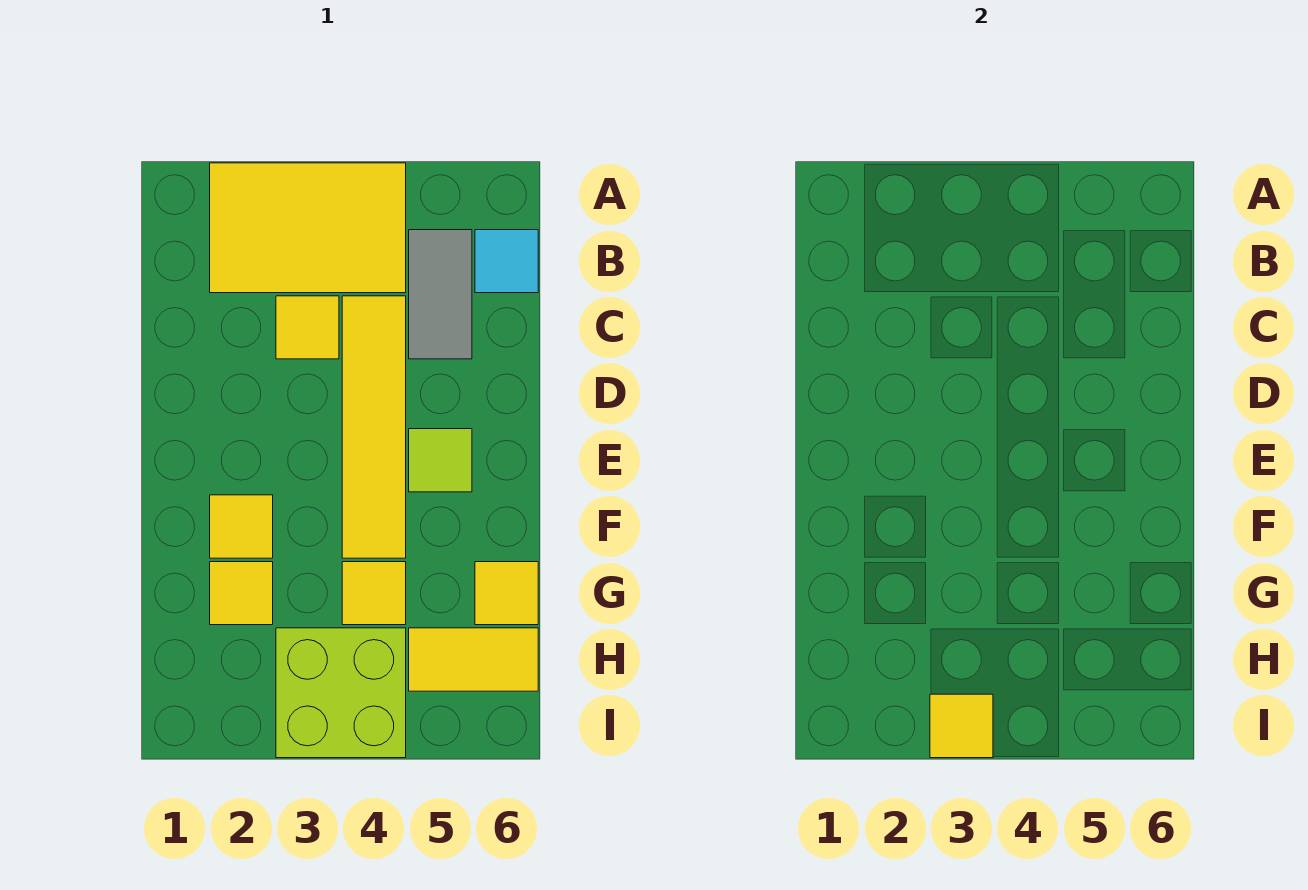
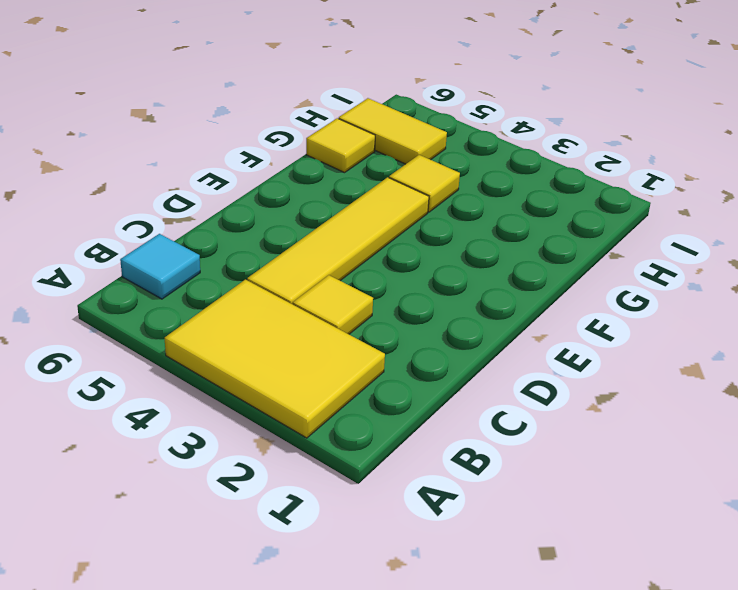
none -> grey tile B5:C5 level 1
none -> lime tile E5 level 1
none -> yellow tile F2 level 1

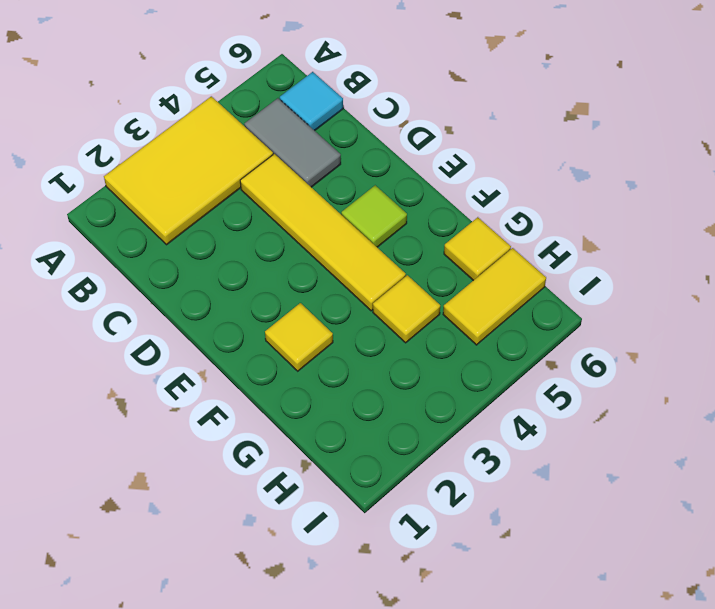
none -> yellow tile C3 level 1
none -> yellow tile G2 level 1
none -> lime brick H3:I4 level 1

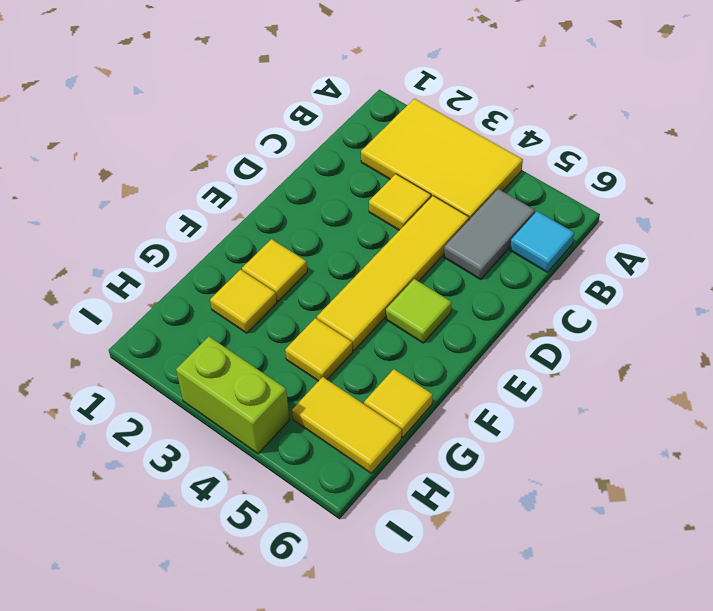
lime brick I3:I4 level 1 -> lime brick H3:I4 level 1
none -> yellow tile I3 level 2

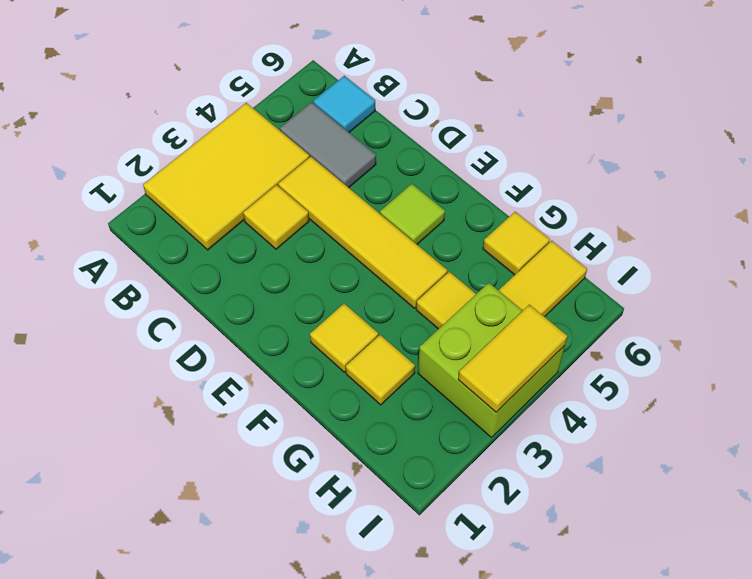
yellow tile I3:I4 level 2 -> yellow tile I3 level 2

